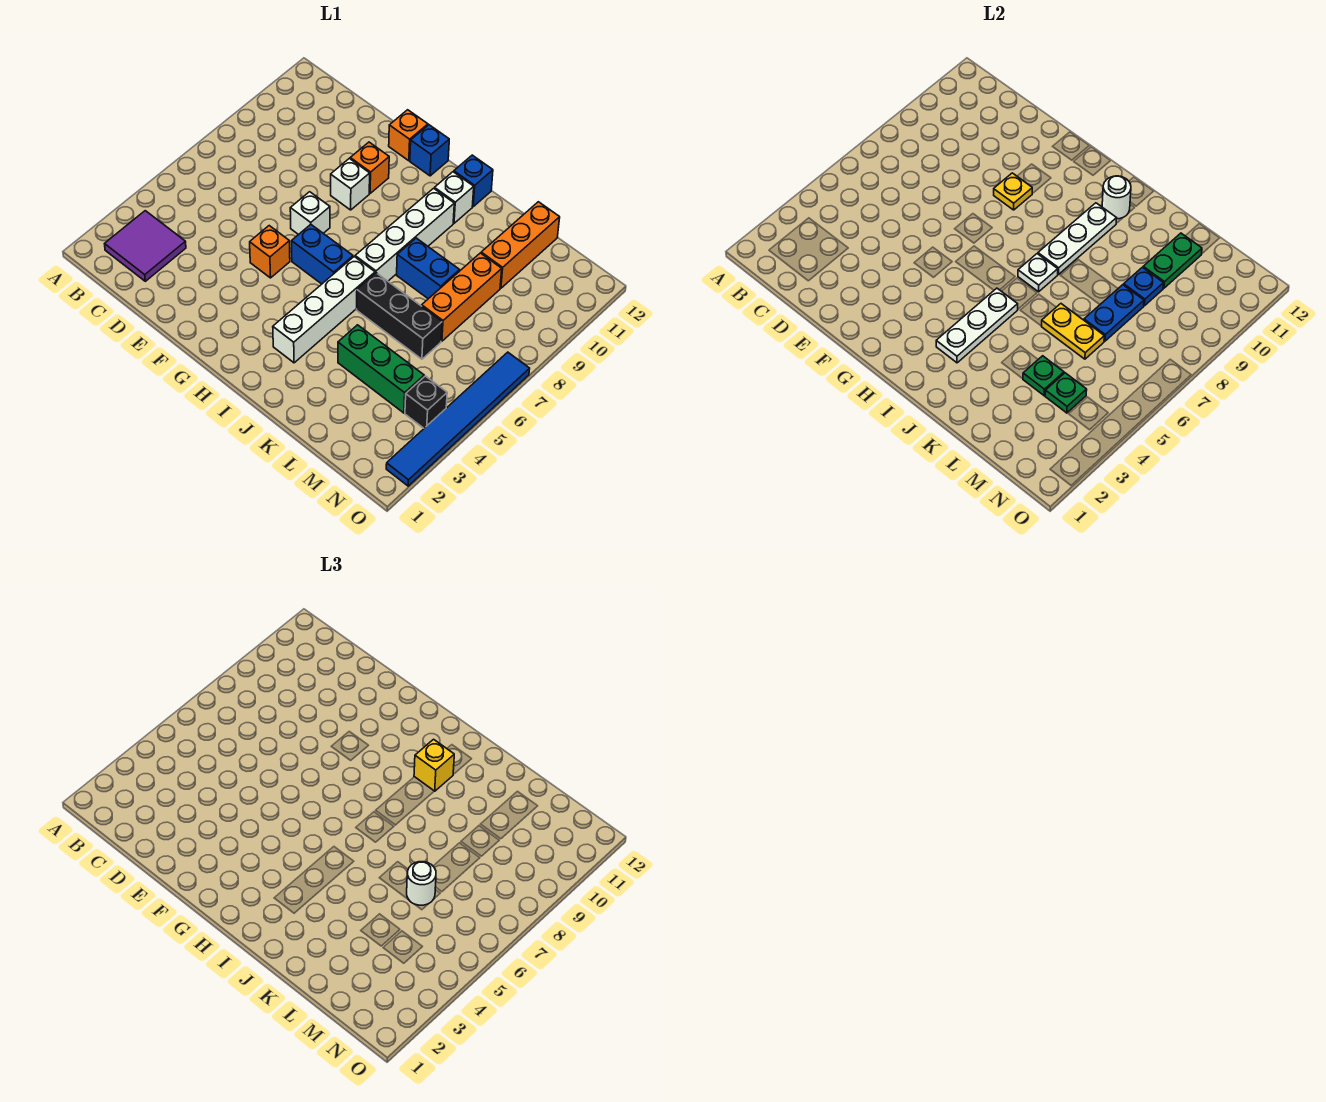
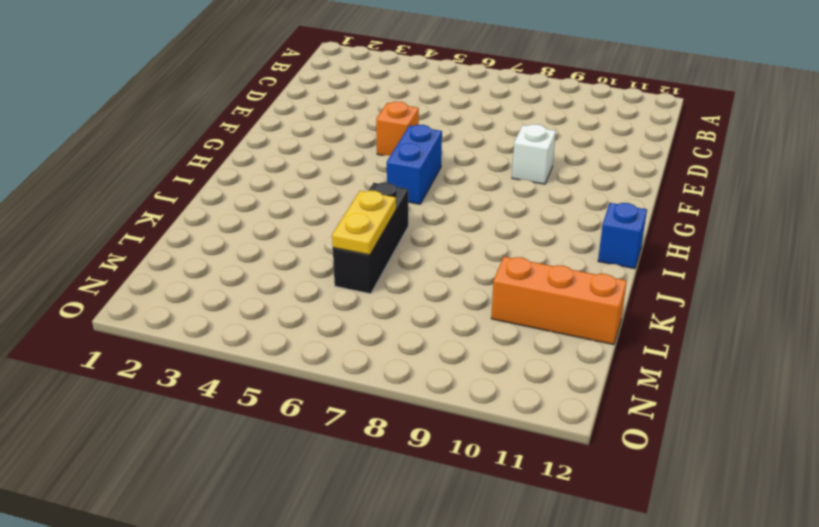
none -> purple tile B2:C3 level 1
none -> white brick F7 level 1
none -> orange brick F10 level 1
none -> orange brick F12 level 1

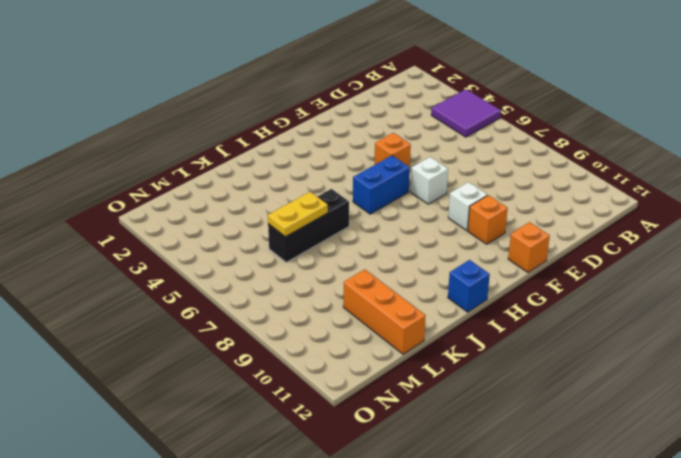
purple tile A4:B5 level 1 -> purple tile B2:C3 level 1
none -> blue brick G12 level 1
none -> white brick I3:I6 level 1
none -> white brick I7:I10 level 1
none -> white brick I11 level 1

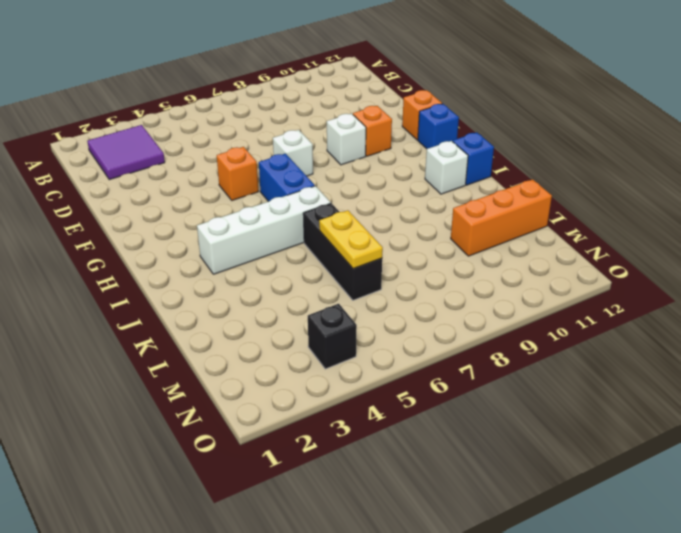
none -> white brick I7:I10 level 1
none -> blue brick J8:K8 level 1
none -> green brick K4:M4 level 1
none -> orange brick L7:L9 level 1

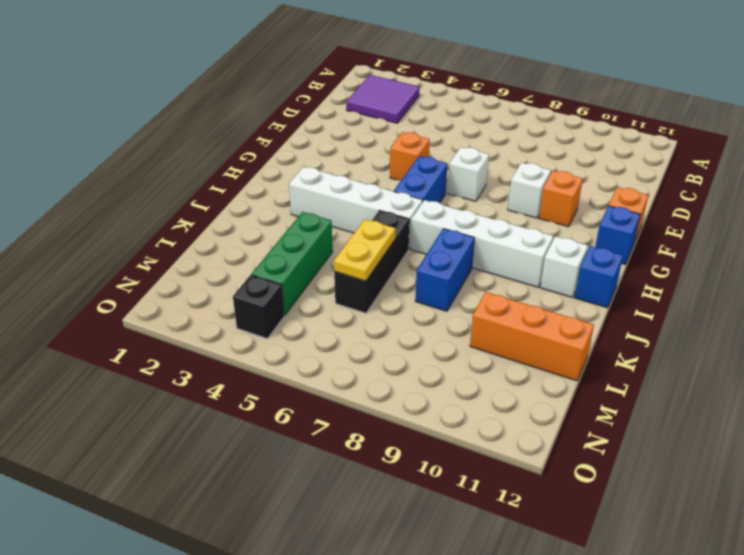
none -> orange brick L7:L9 level 1
none -> blue tile O2:O7 level 1
none -> yellow plate F9 level 2
none -> white plate I3:I5 level 2

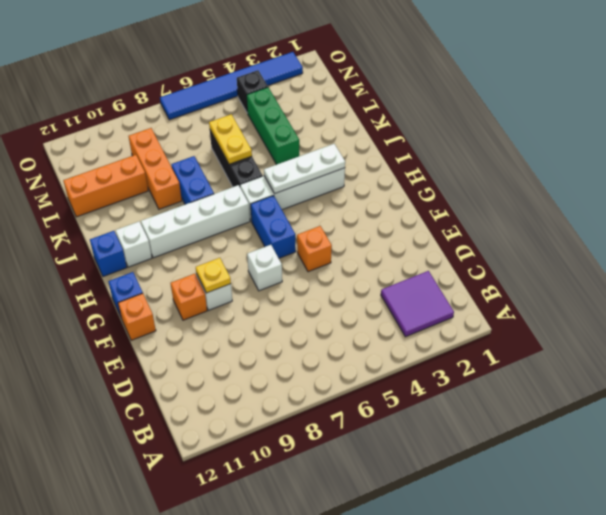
orange brick K9:M9 level 1 -> orange brick L7:L9 level 1
none -> white plate I7 level 2
none -> white plate I8:I10 level 2
none -> white round brick I11 level 2
none -> green plate L4 level 2

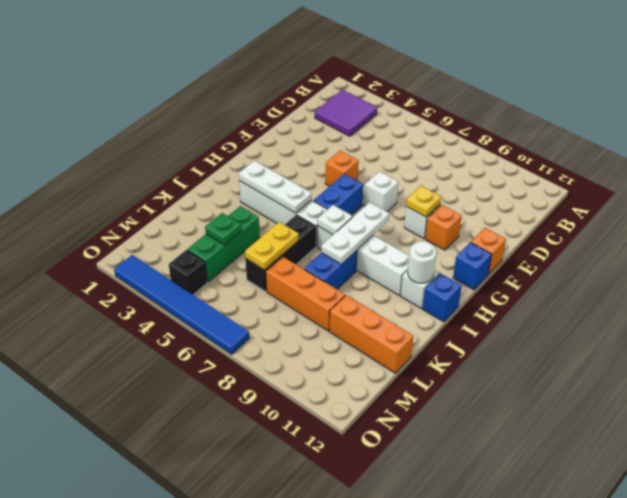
white plate H8:J8 level 2 -> white plate I8:I10 level 2
none -> blue plate L7:L8 level 2
none -> blue plate L9 level 2
none -> green plate L10:L11 level 2
none -> green plate M4 level 2

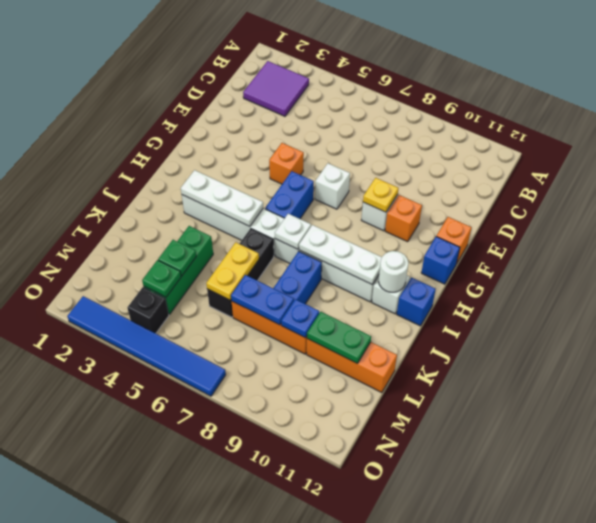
none -> yellow brick I10 level 3
none -> white round brick L6 level 3

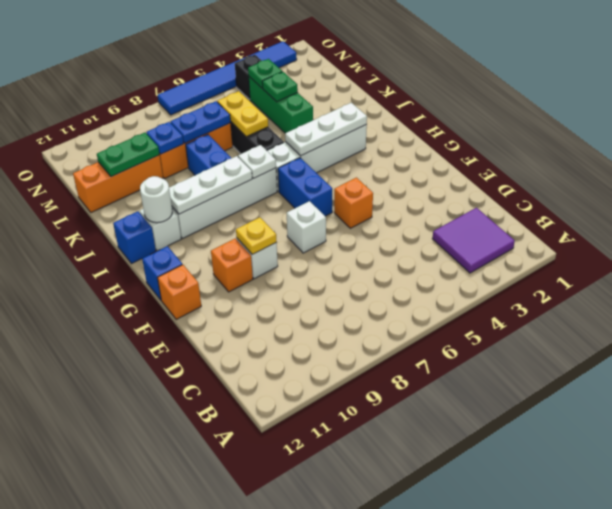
none -> yellow brick I10 level 3
none -> white round brick L6 level 3

